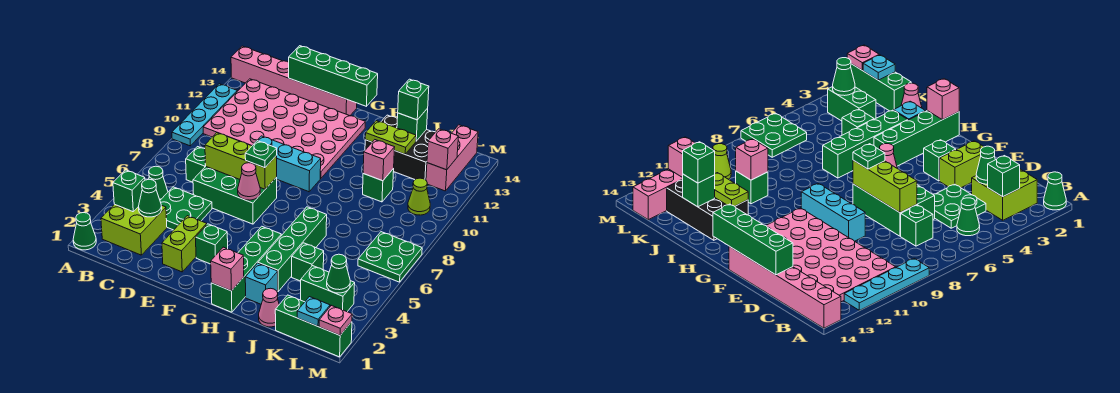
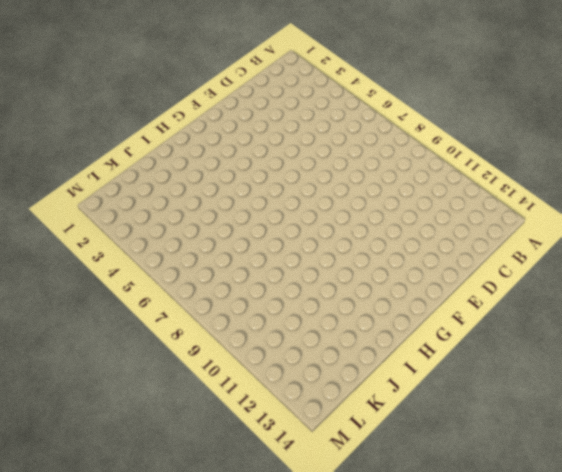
none -> green cone A1 level 1
none -> cyan plate A9:A12 level 1
none -> pink brick A14:F14 level 1
none -> lime brick B2:C3 level 1

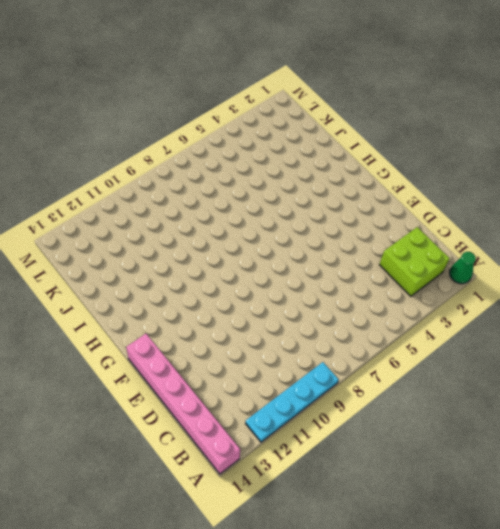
none -> green cone B5 level 1
none -> pink plate B10:G13 level 1
none -> green plate C4:D5 level 1
none -> green brick C7 level 1

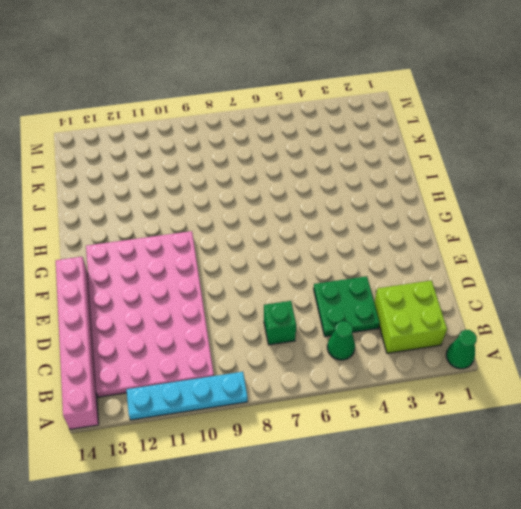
none -> green brick D6:F7 level 1
none -> lime brick E2:E3 level 1
none -> cyan brick E9:G9 level 1
none -> green brick F3 level 1

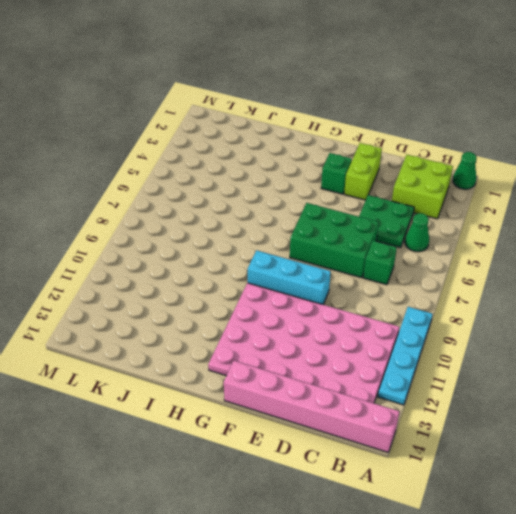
none -> green brick H1:H4 level 1
none -> cyan brick I2 level 1
none -> green brick I3:I6 level 1
none -> black brick I12:K13 level 1

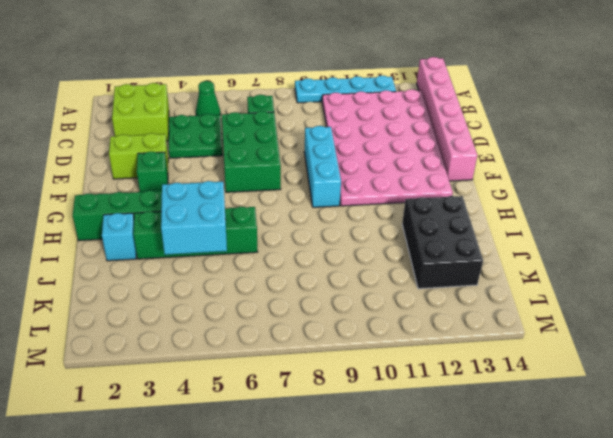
cyan brick I4:J5 level 2 -> none
none -> green cone A1 level 1
none -> pink cone J1 level 1
none -> green brick J4 level 1
none -> green brick J10 level 1

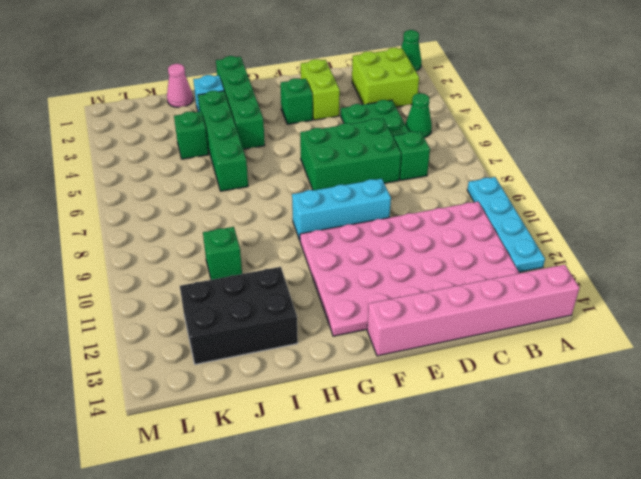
none -> green brick K1:M1 level 1
none -> green brick K3:L3 level 1
none -> green plate L6:M7 level 1
none -> lime cone L10 level 1

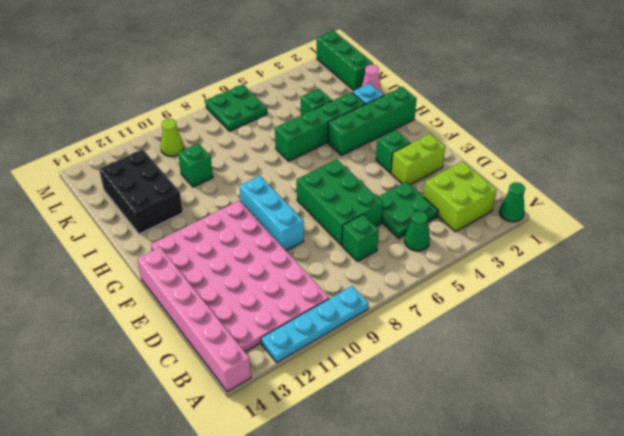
none -> green brick K3:L3 level 1
none -> pink brick L12:L14 level 1
none -> green brick B3 level 2
none -> green cone C3 level 2

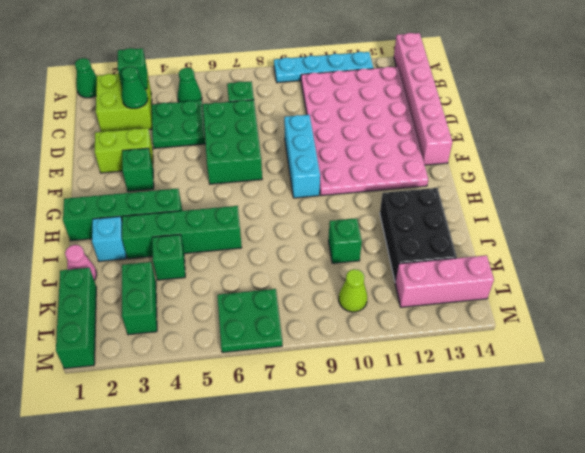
none -> lime brick D7:F7 level 2
none -> green brick D14:G14 level 2
none -> pink cone F6 level 2
none -> pink brick H1 level 2

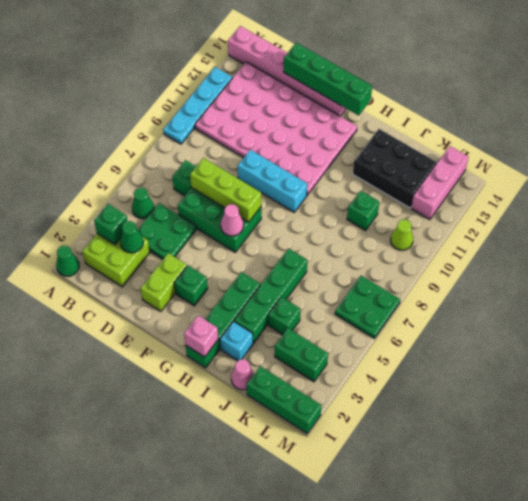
none -> lime plate I12:J12 level 2
none -> pink brick J10 level 2
none -> green brick J13 level 2
none -> cyan plate L1 level 2

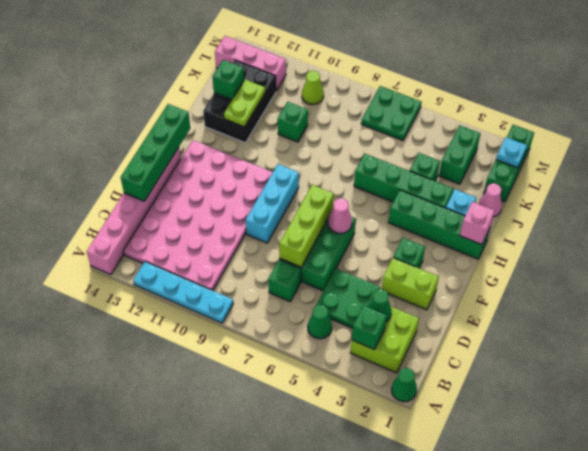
none -> pink brick J10 level 2
none -> green cone L3 level 2
none -> pink brick L12 level 2
none -> pink plate M1 level 2

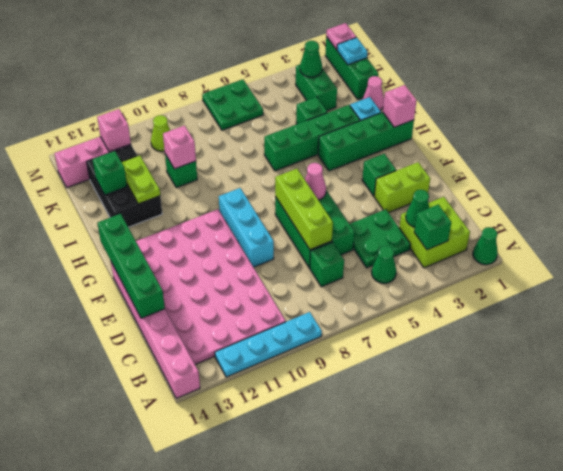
none -> green plate F7 level 3
none -> green brick J13 level 3

